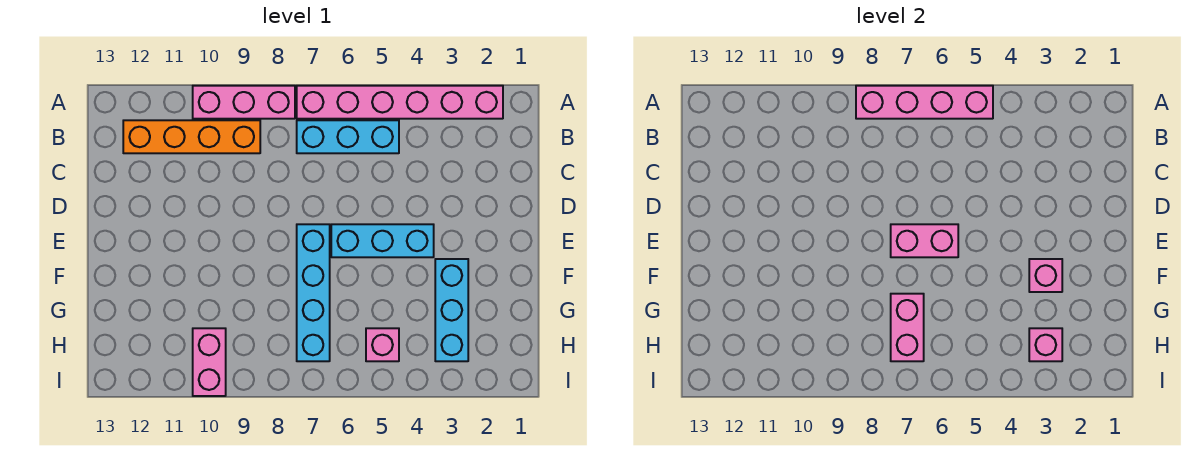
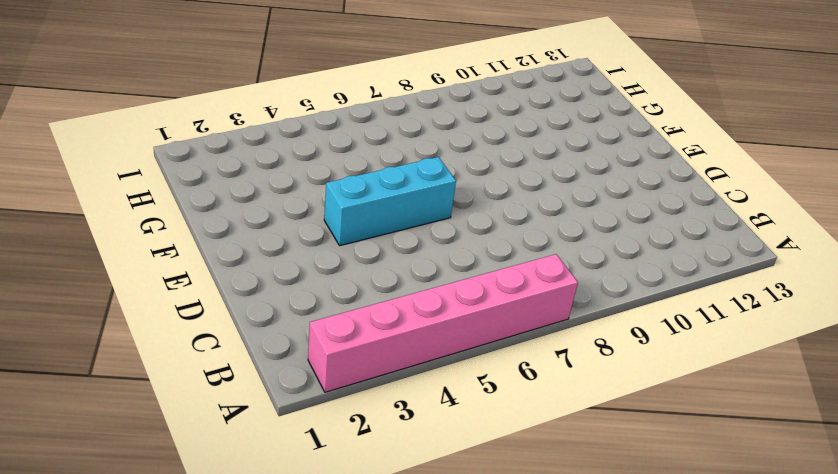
none -> pink brick A8:A10 level 1
none -> cyan brick B5:B7 level 1
none -> orange brick B9:B12 level 1

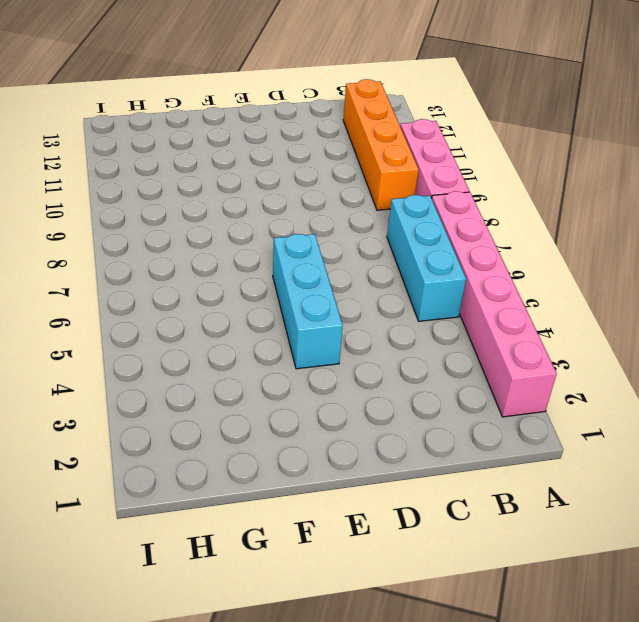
none -> cyan brick E7:H7 level 1
none -> cyan brick F3:H3 level 1
none -> pink brick H5 level 1

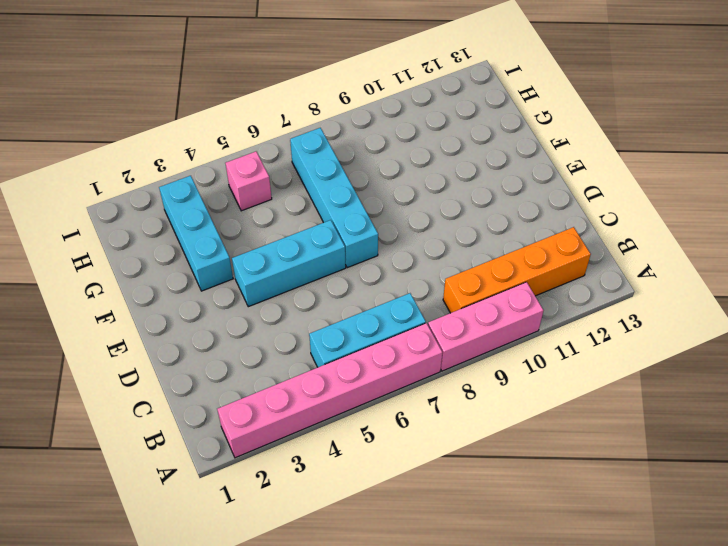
none -> pink brick H10:I10 level 1
none -> pink brick A5:A8 level 2
none -> pink brick E6:E7 level 2

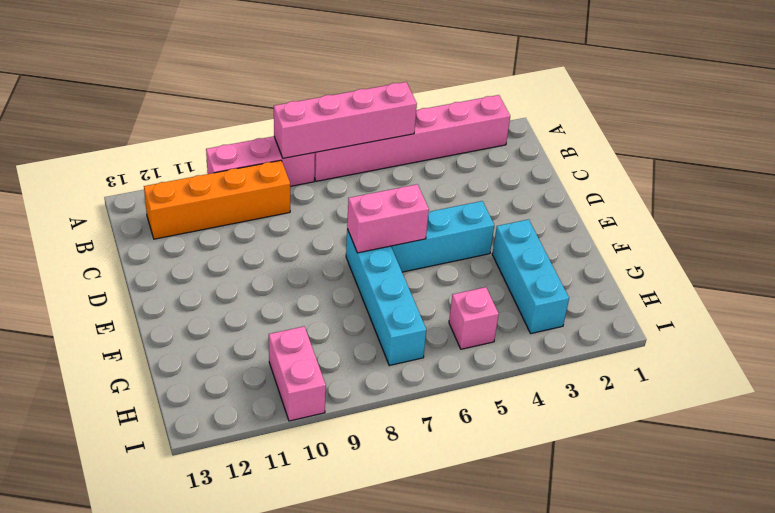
none -> cyan brick B5:B7 level 1
none -> pink brick F3 level 2
none -> pink brick G7:H7 level 2

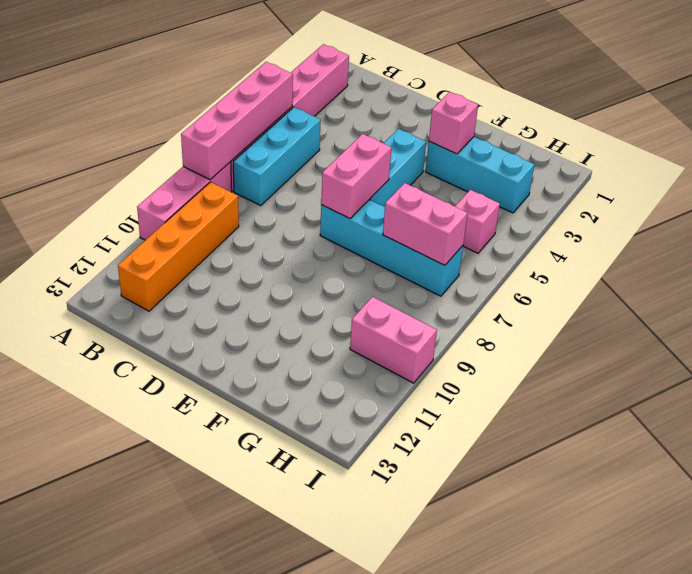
none -> pink brick H3 level 2

